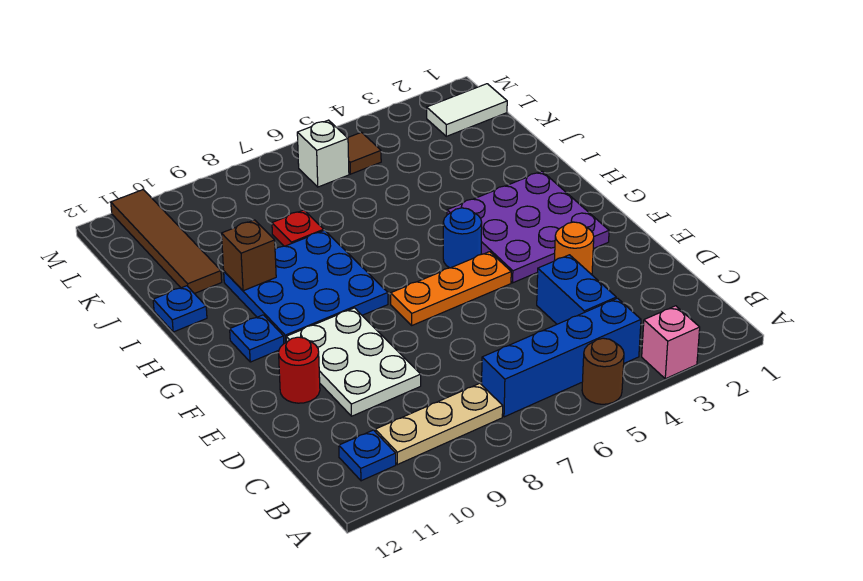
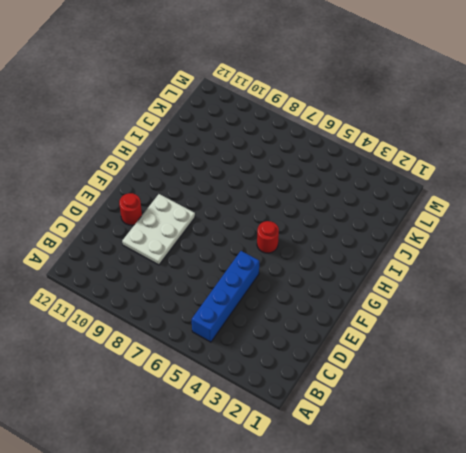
blue brick B5:E5 level 1 -> blue brick B4:B7 level 1
red round brick G5 level 1 -> blue round brick G5 level 1
none -> pink brick A3 level 1
none -> brown round brick A5 level 1
none -> tan plate B8:B10 level 1

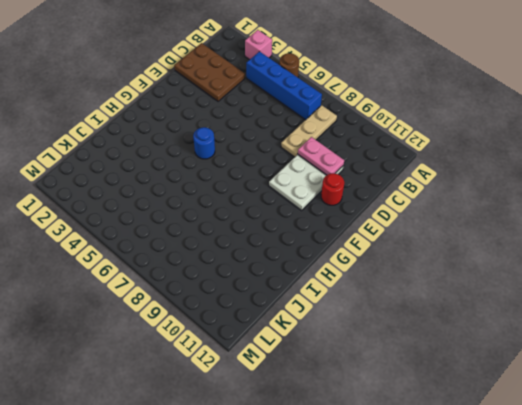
tan plate B8:D8 level 1 -> tan plate B8:B10 level 1
brown plate C1:D3 level 1 -> none
pink plate D9:D10 level 2 -> none
none -> blue plate B11 level 1
none -> blue brick C4:D4 level 1
none -> orange round brick E3 level 1

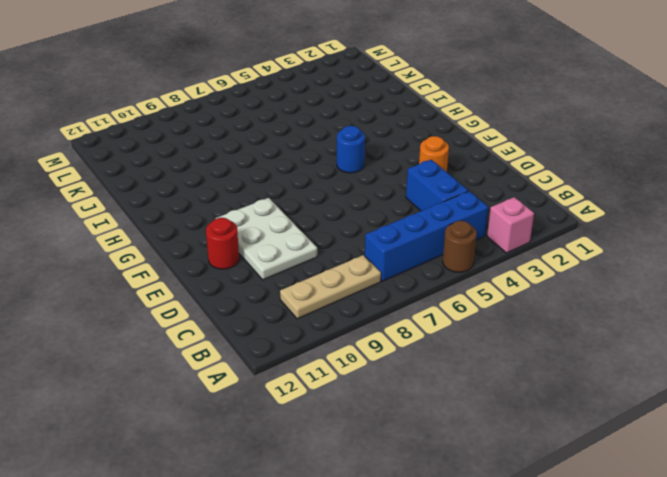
none -> blue plate B11 level 1
none -> purple plate F2:H4 level 1
none -> orange plate F5:F7 level 1

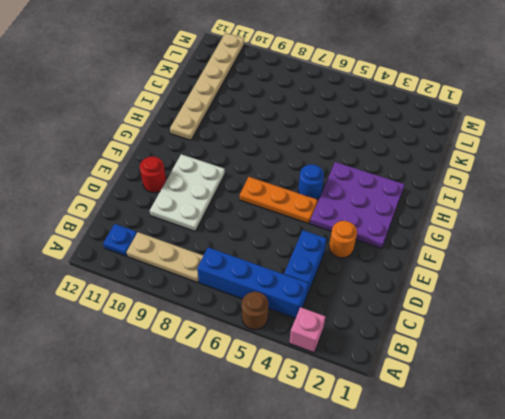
tan plate H11:M11 level 1 -> brown tile J11:M11 level 1
none -> blue plate G8:I10 level 1
none -> blue plate G11 level 1
none -> blue plate I12 level 1

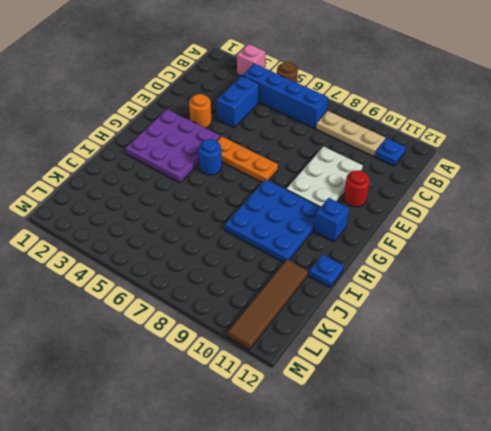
blue brick G11 level 1 -> blue plate G11 level 1
none -> red plate J8 level 1
none -> white tile L1:L2 level 1
none -> brown tile L5 level 1

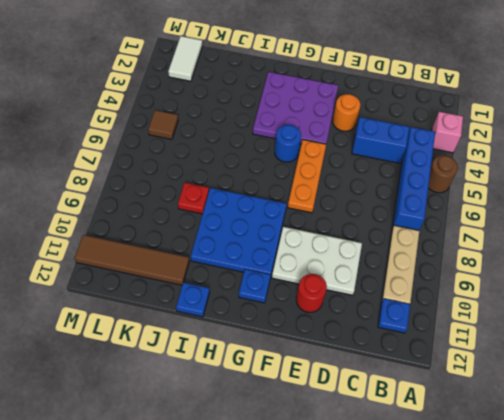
none -> white brick L6 level 1
none -> brown brick I10 level 2

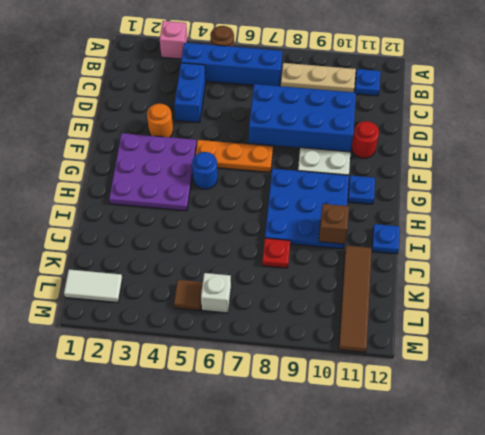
blue brick D7:E10 level 2 -> none

